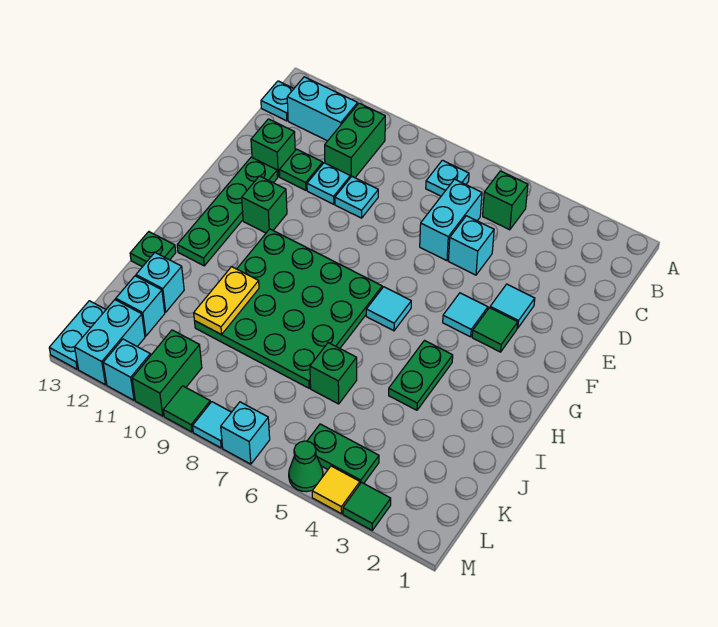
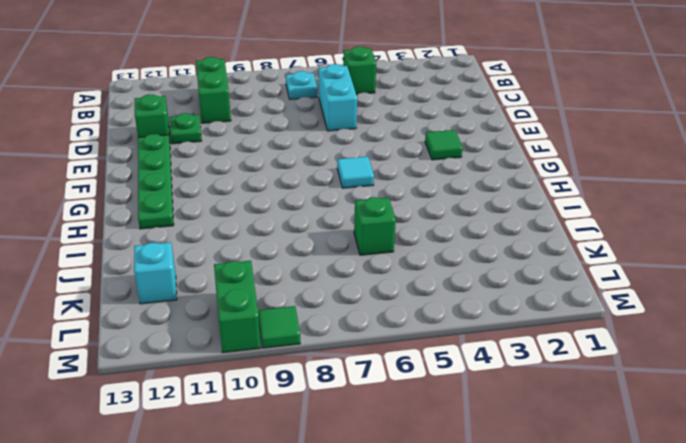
none -> cyan brick B11:B12 level 1
none -> cyan plate B13 level 1
none -> cyan brick D5 level 1
none -> cyan plate D9 level 1

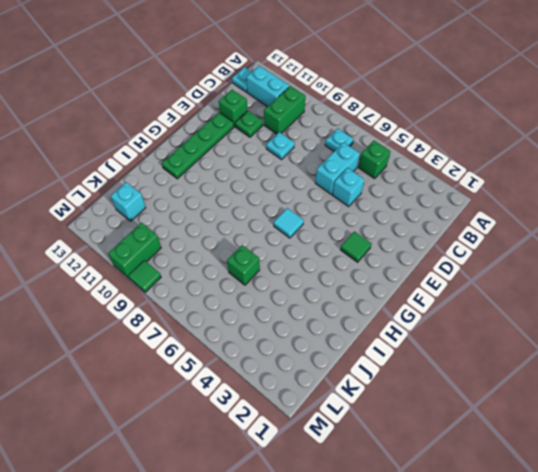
none -> cyan plate D10 level 1
none -> cyan tile E3 level 1
none -> cyan tile F4 level 1
none -> green brick F11 level 1

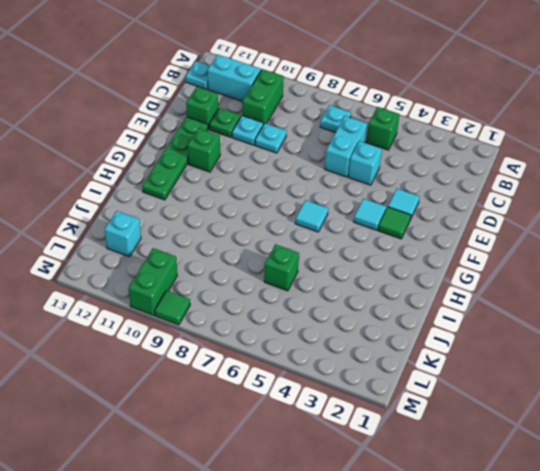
none -> green plate G7:J10 level 1
none -> green plate H4:I4 level 1
none -> green plate I13 level 1
none -> cyan brick J12 level 1

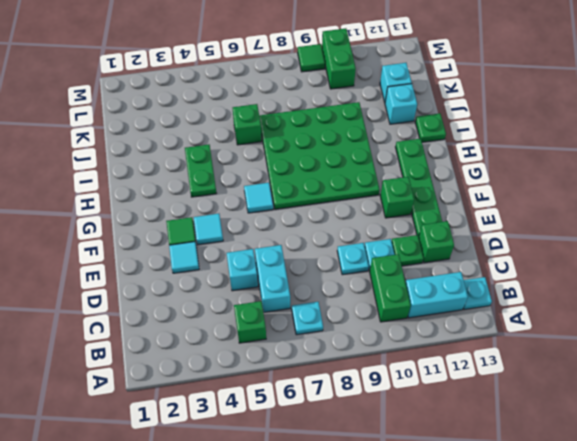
none -> green plate L4:L5 level 1
none -> cyan brick L12:M12 level 1
none -> cyan plate L13:M13 level 1
none -> green tile M3 level 1

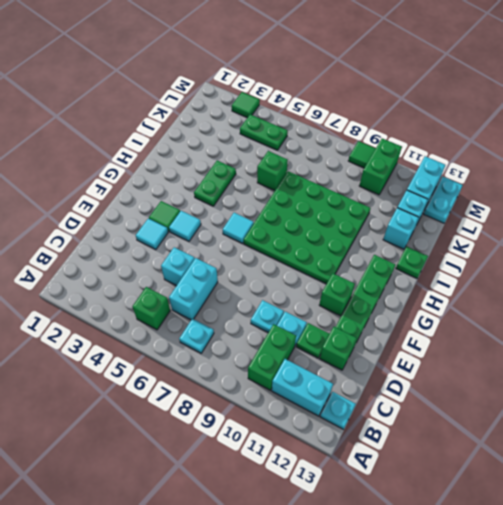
none -> yellow tile M4 level 1
none -> green cone M5 level 1
none -> cyan brick M7 level 1
none -> cyan tile M8 level 1

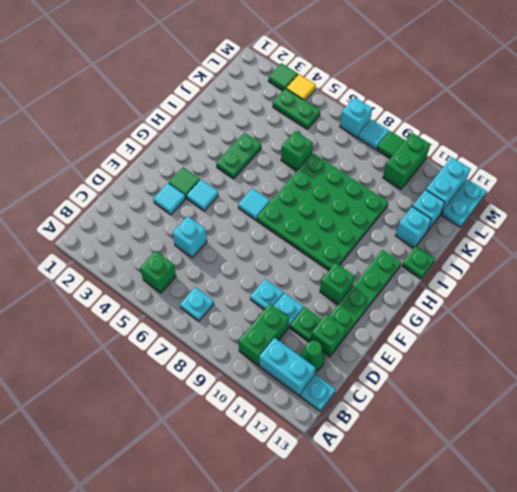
green cone C12 level 1 -> green cone M5 level 1
none -> cyan brick C6:D6 level 1
none -> cyan brick M11 level 1
none -> yellow plate I10:J10 level 2

